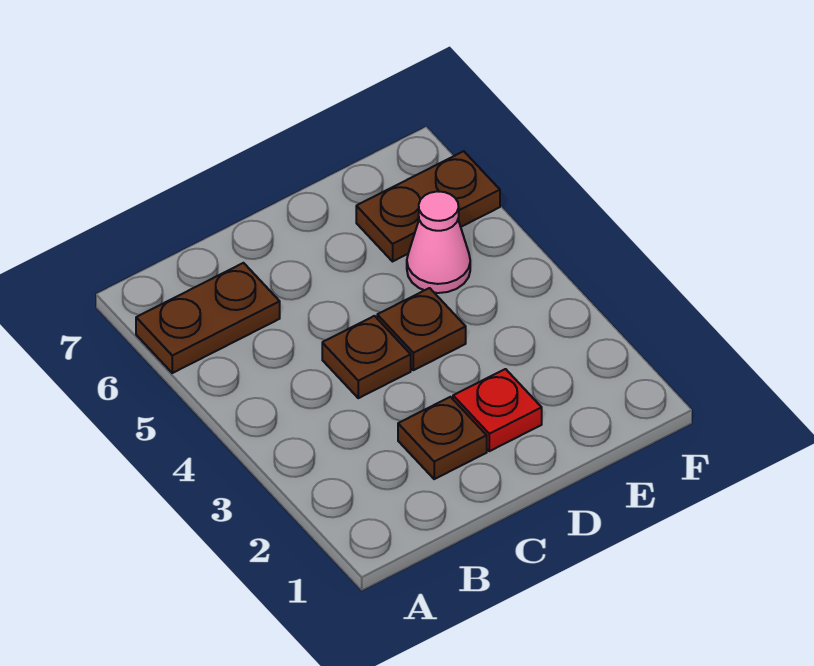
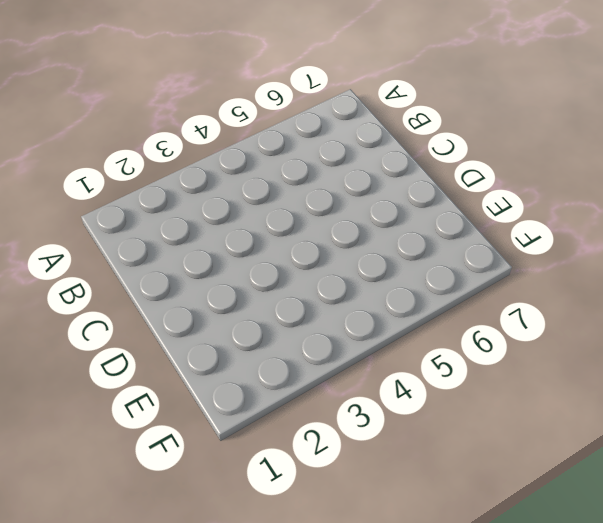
none -> brown plate A6:B6 level 1
none -> brown plate C2 level 1

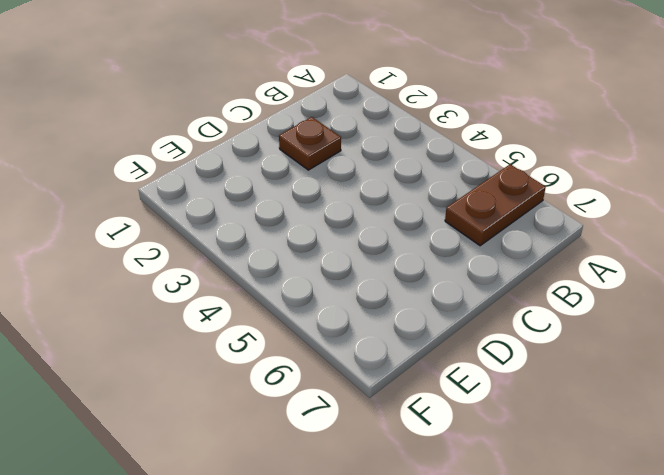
none -> brown plate C4 level 1
none -> red plate D2 level 1

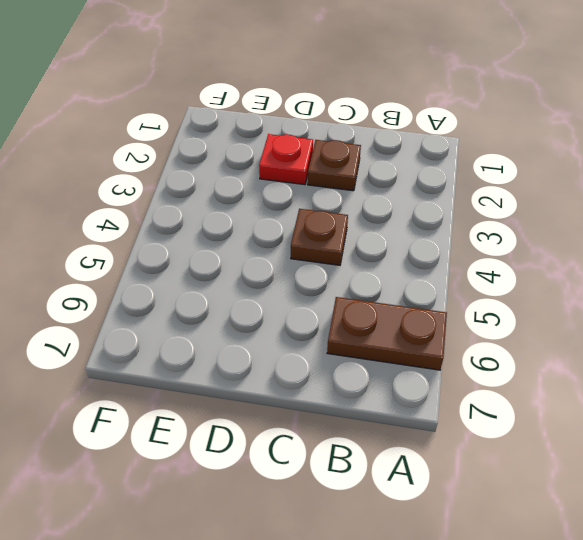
none -> brown plate D4 level 1
none -> pink cone E5 level 1

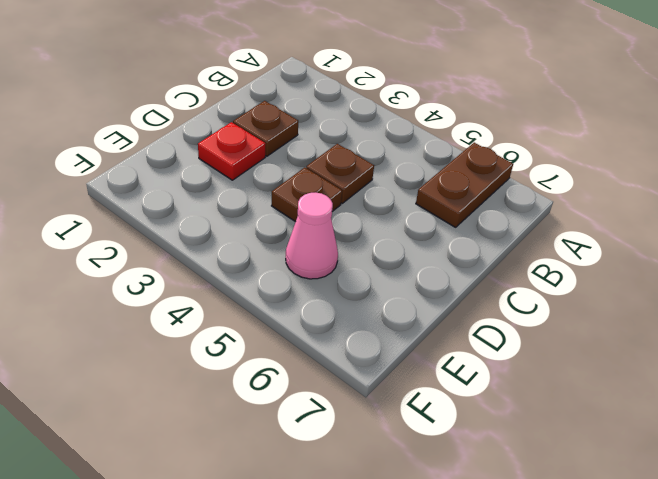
none -> brown plate E6:F6 level 1

